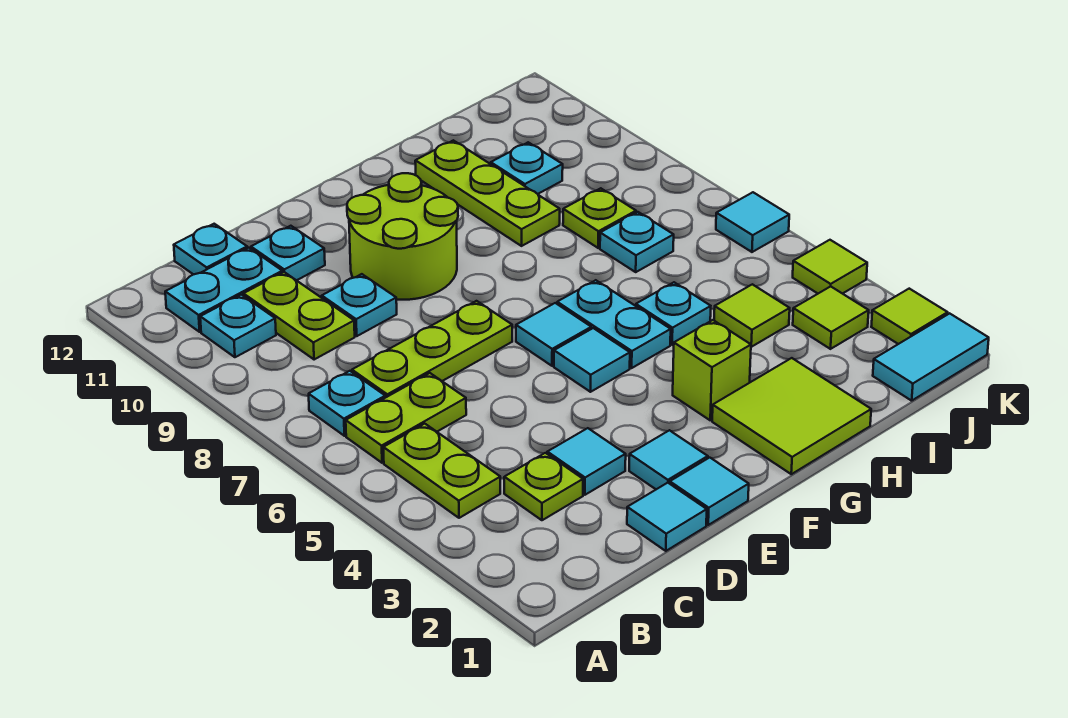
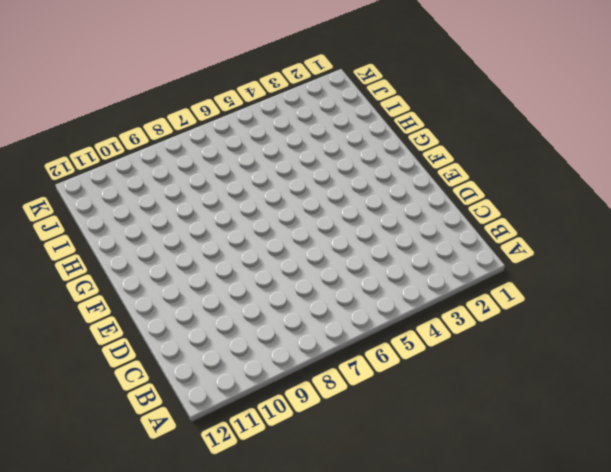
none -> lime plate B4:B5 level 1
none -> lime plate B6:C6 level 1
none -> cyan plate B7 level 1
none -> cyan plate B10 level 1

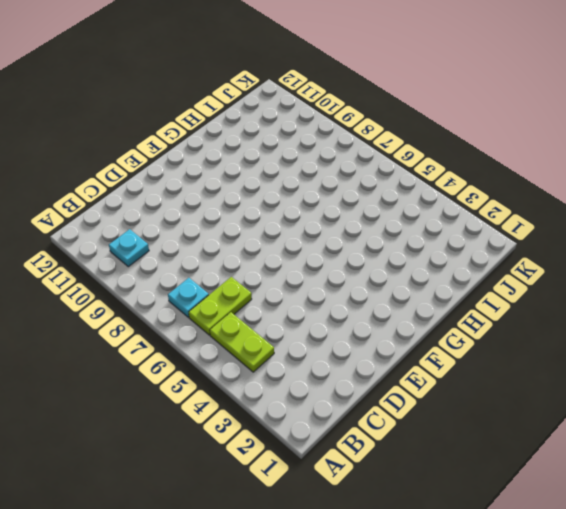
none -> cyan plate B11:C11 level 1
none -> lime plate C3 level 1
none -> lime plate C7:E7 level 1
none -> lime plate C9:C10 level 1

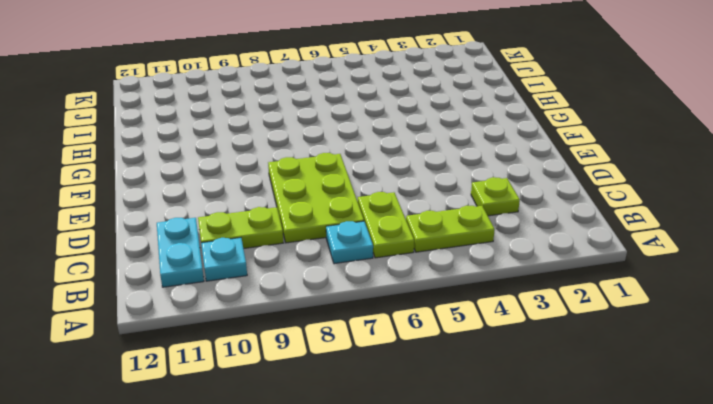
lime plate C7:E8 level 1 -> lime plate C7:E7 level 1
none -> cyan plate C12 level 1
none -> cyan tile D1 level 1
none -> cyan tile D3 level 1
none -> cyan plate D9 level 1

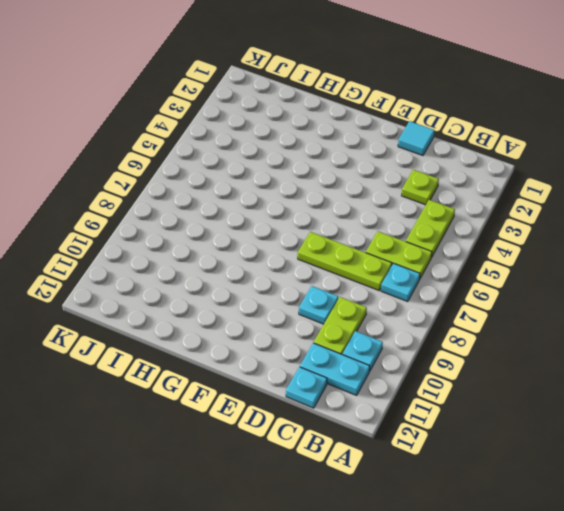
none -> cyan tile D3 level 1
none -> cyan plate D11 level 1
none -> cyan tile E1 level 1
none -> cyan tile E2 level 1

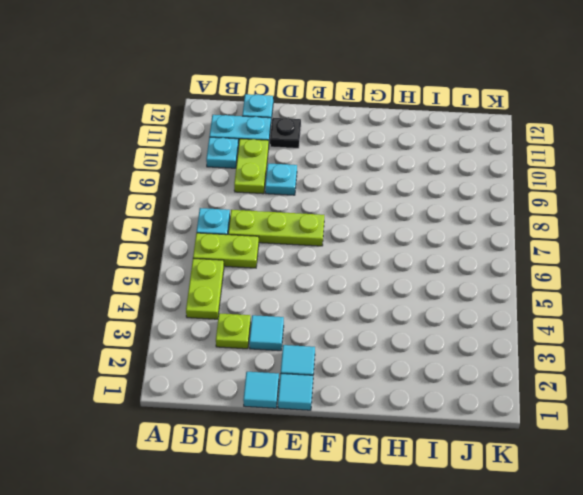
black plate D11 level 1 -> cyan plate D11 level 1
none -> lime round brick E9:F10 level 1
none -> cyan tile F5 level 1
none -> cyan tile F6 level 1
none -> lime tile G1:H2 level 1

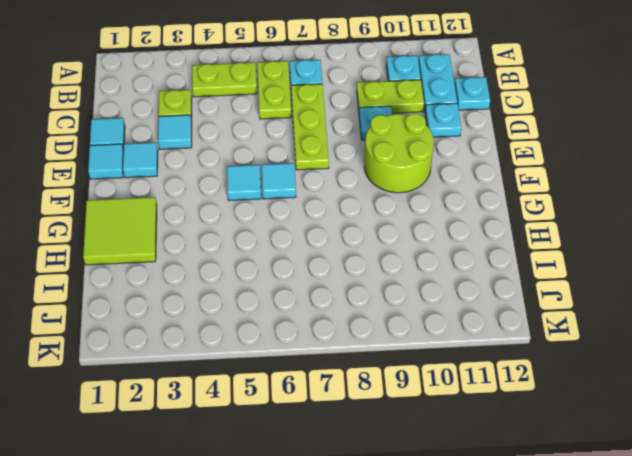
none -> lime brick G3 level 1
none -> cyan plate G5:G6 level 1
none -> cyan plate H5 level 1
none -> lime plate H9:H11 level 1

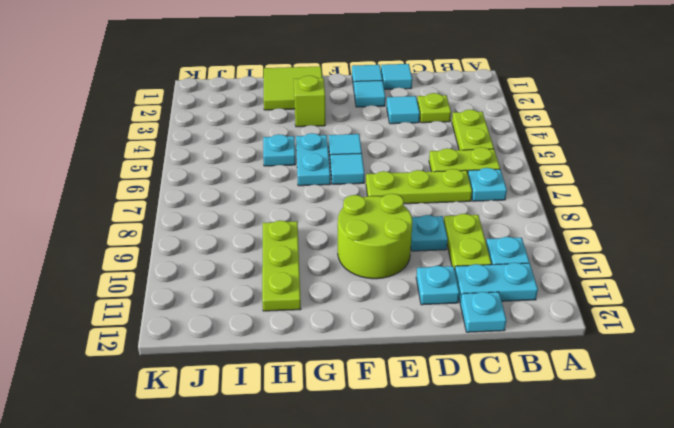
none -> lime tile I4 level 1
none -> cyan plate I7 level 1
none -> lime plate I8 level 1
none -> cyan plate I10 level 1

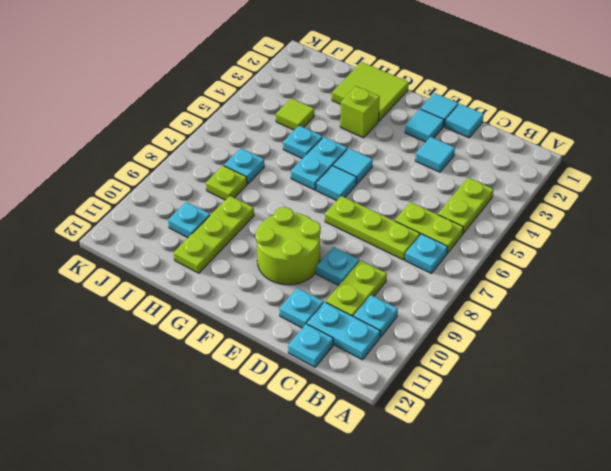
none -> lime plate C3 level 1
none -> cyan tile J1:K1 level 1
none -> lime tile J3 level 1
none -> lime tile K2 level 1

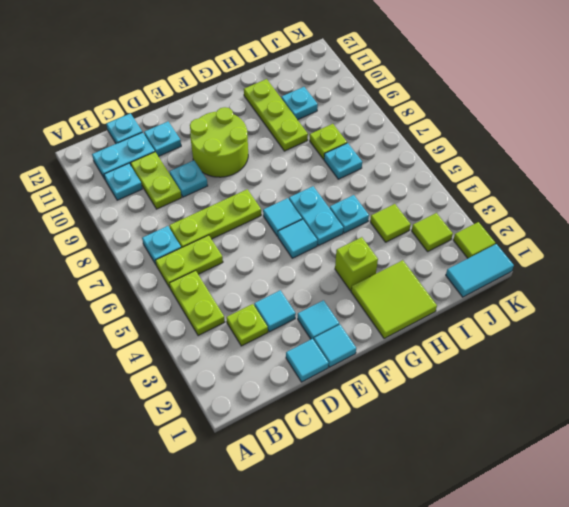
none -> lime tile K4 level 1
none -> cyan tile K6 level 1

